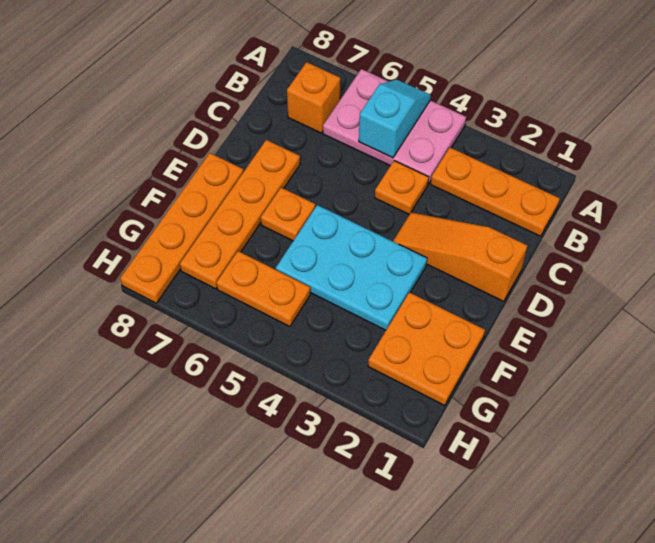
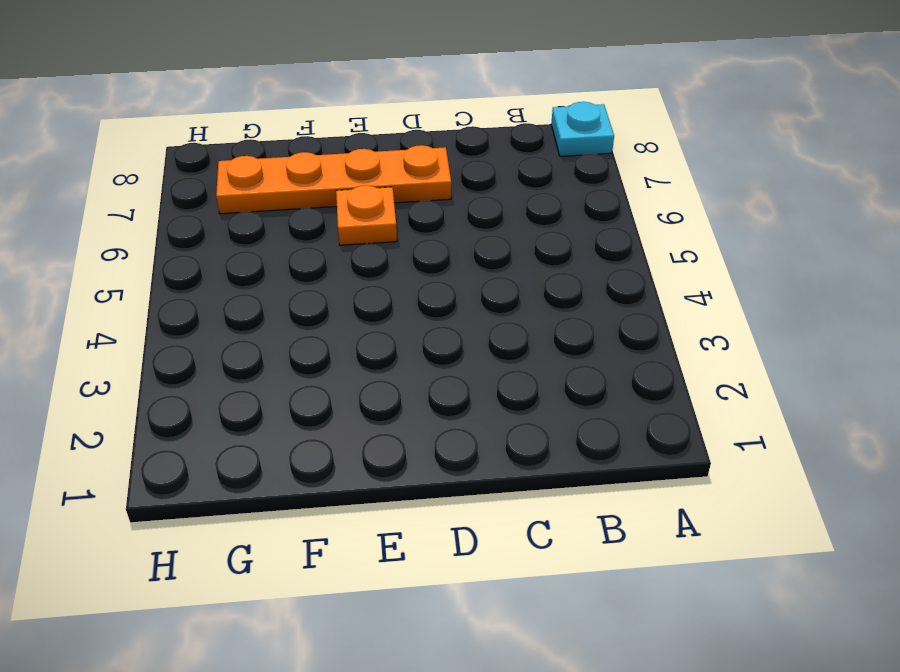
cyan plate A8 level 1 -> none
none -> pink plate A4:B6 level 1
none -> orange plate B1:B3 level 1
none -> orange brick B7 level 1

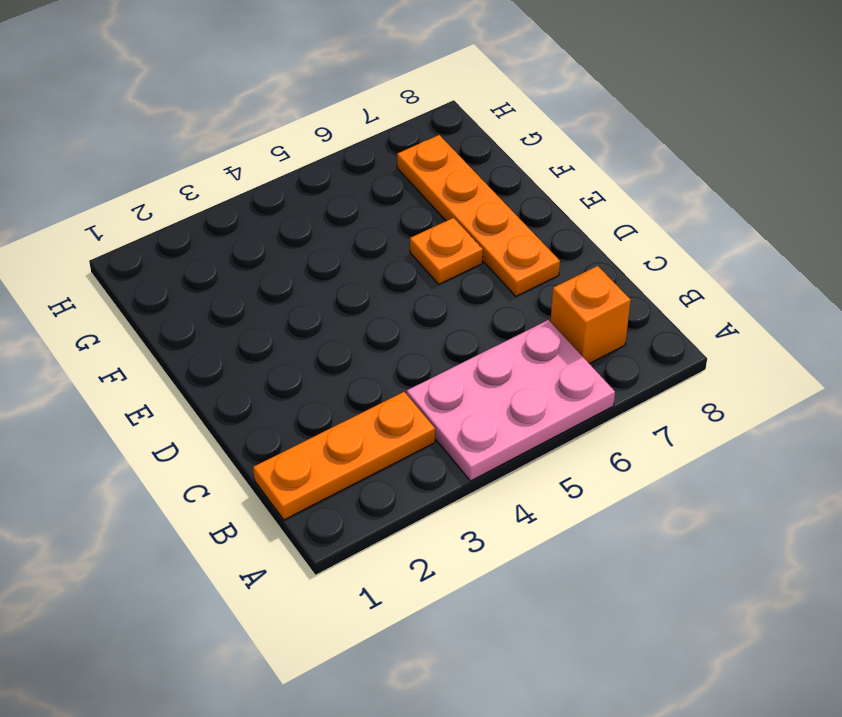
none -> orange plate C4 level 1
none -> orange slope D1:D3 level 1 top 1
none -> cyan plate E3:F5 level 1

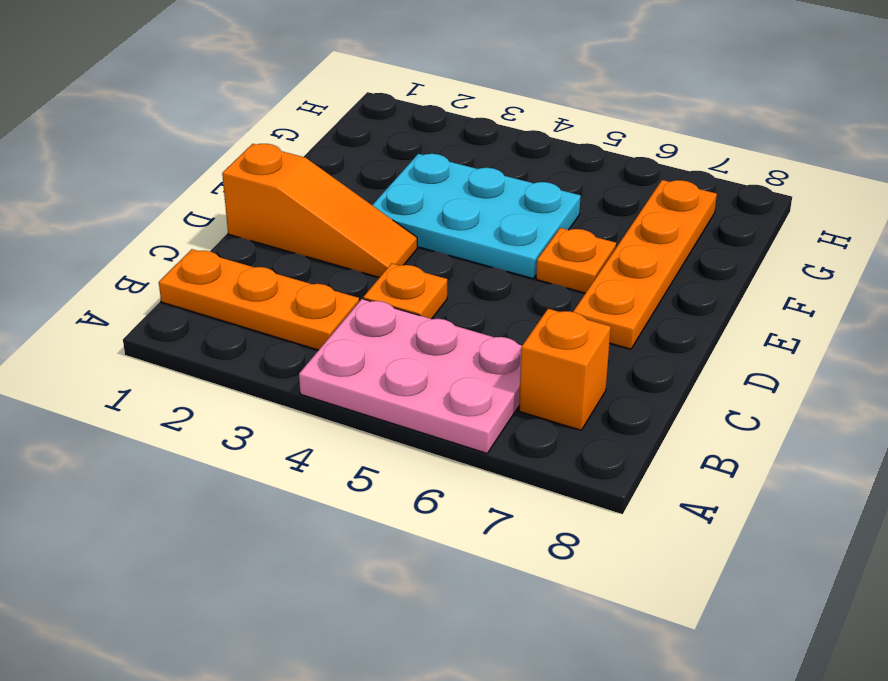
none -> orange plate E8:H8 level 1
none -> orange plate F1:G2 level 1
none -> orange plate G5:G6 level 1

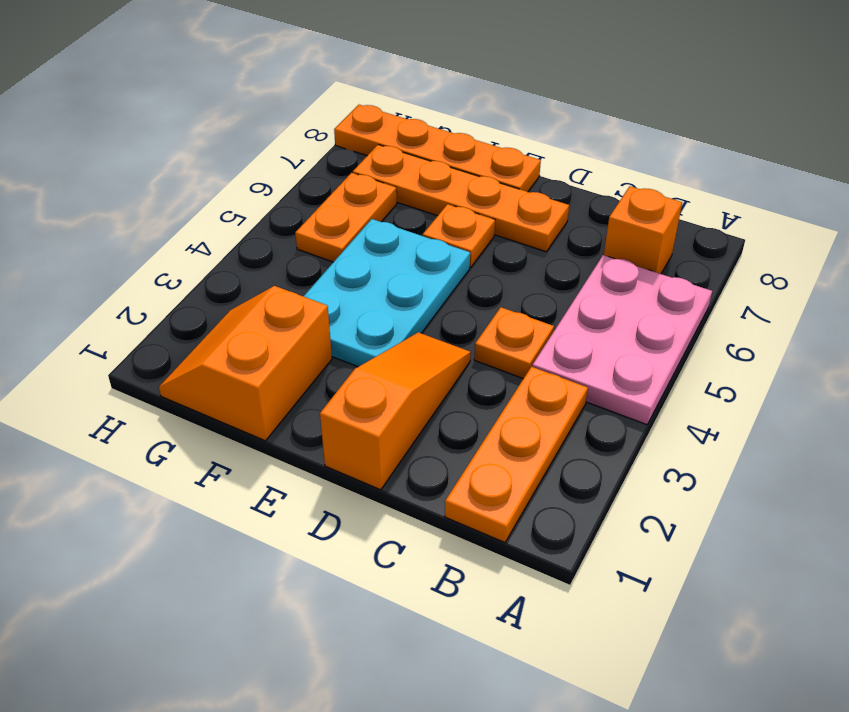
orange slope F1:G2 level 1 top F -> orange plate F1:G2 level 1
none -> cyan slope A5:B5 level 2 top B

